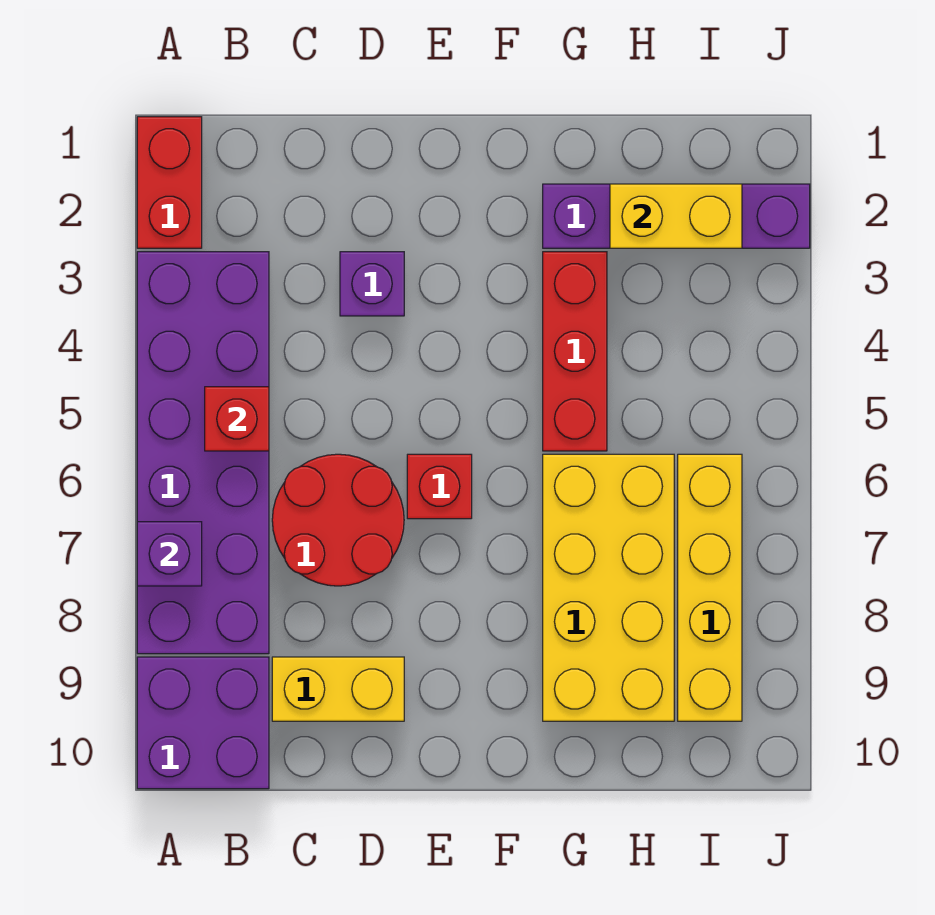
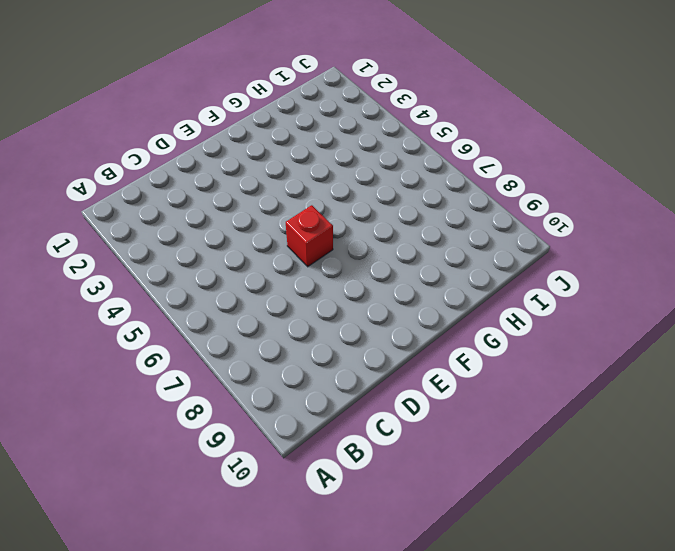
none -> red brick A1:A2 level 1
none -> purple brick A3:B8 level 1
none -> purple brick A9:B10 level 1

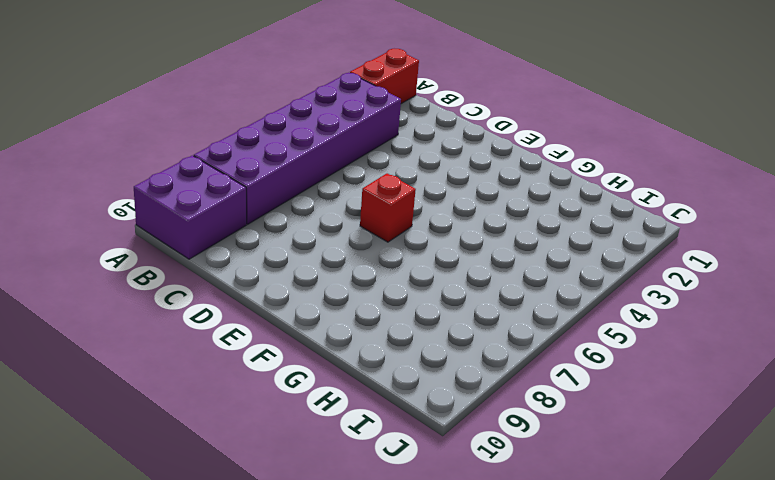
none -> red round brick C6:D7 level 1
none -> yellow brick C9:D9 level 1
none -> purple brick D3 level 1

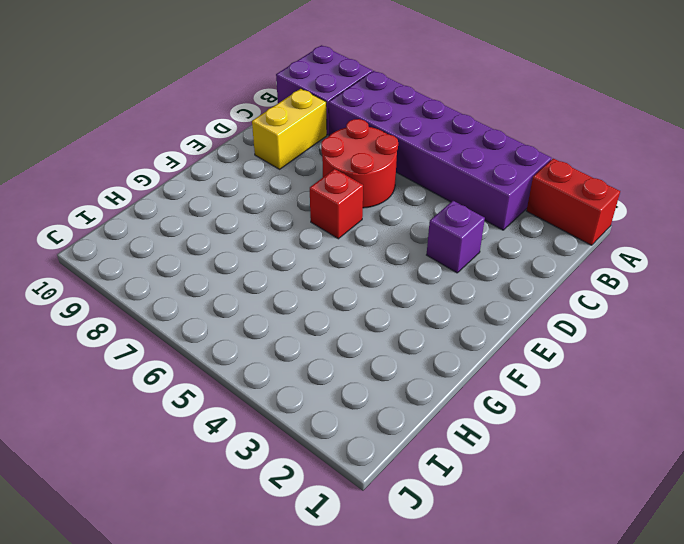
none -> purple brick G2:J2 level 1
none -> red brick G3:G5 level 1
none -> yellow brick G6:H9 level 1

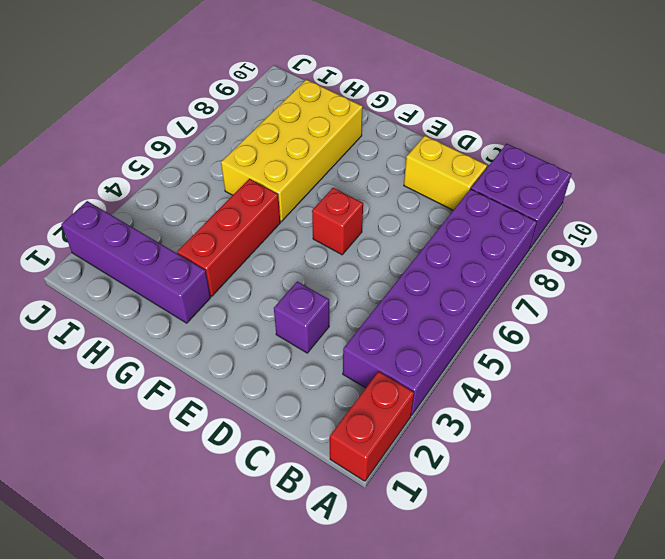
none -> red round brick C6:D7 level 1
none -> yellow brick I6:I9 level 1
none -> purple brick A7 level 2

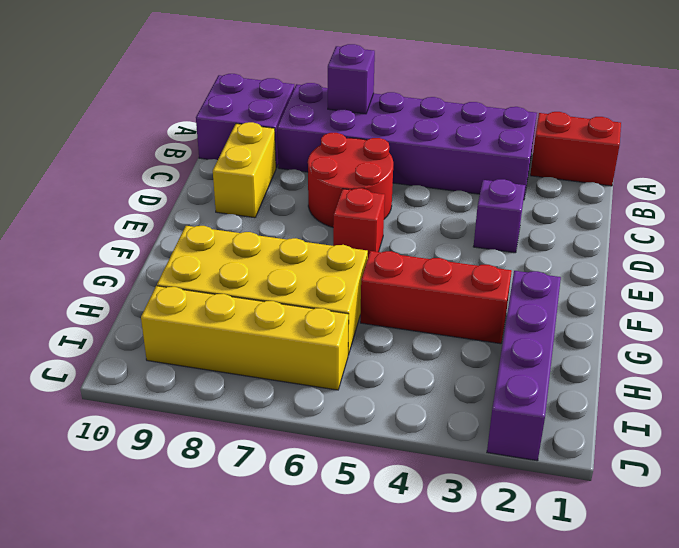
none -> red brick B5 level 2
none -> yellow brick H2:I2 level 2

